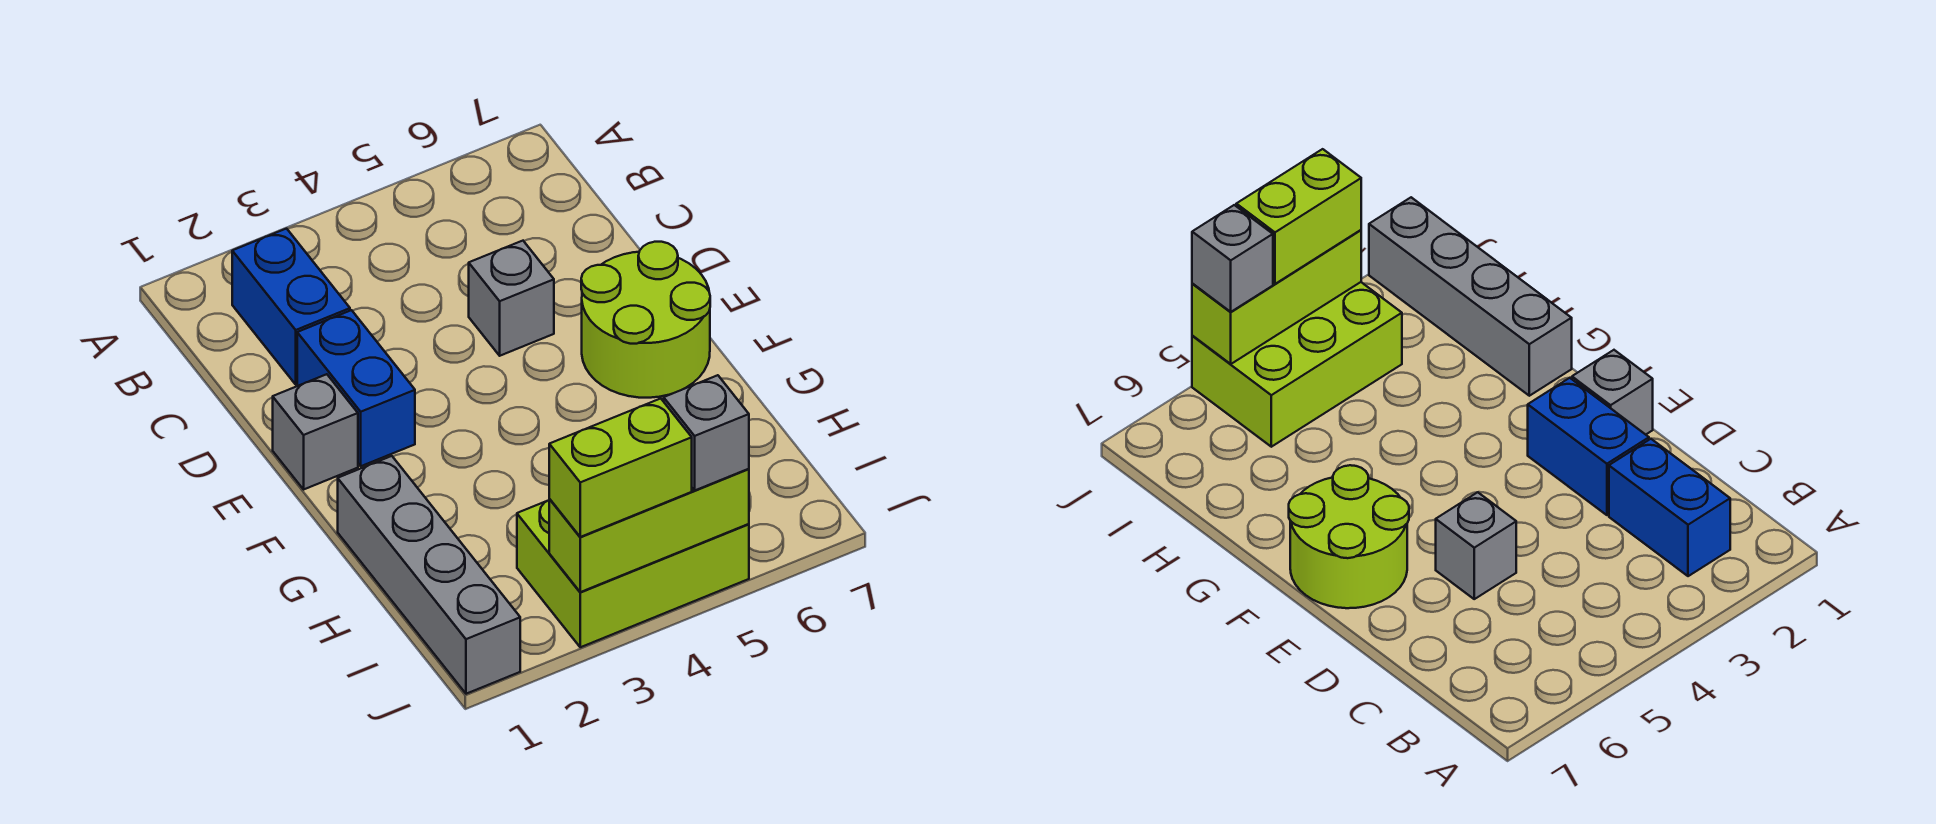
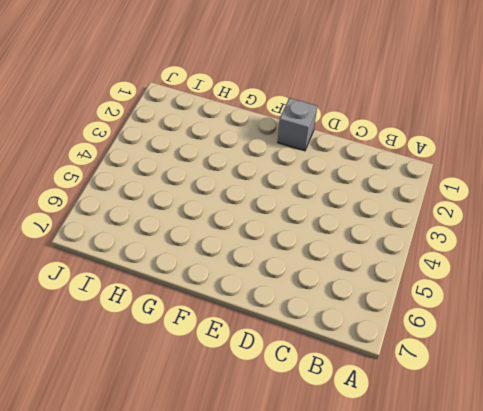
none -> blue brick B2:C2 level 1
none -> blue brick D2:E2 level 1

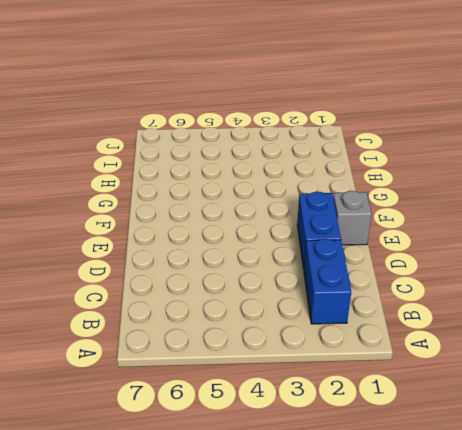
none -> grey brick D5 level 1
none -> lime round brick E6:F7 level 1

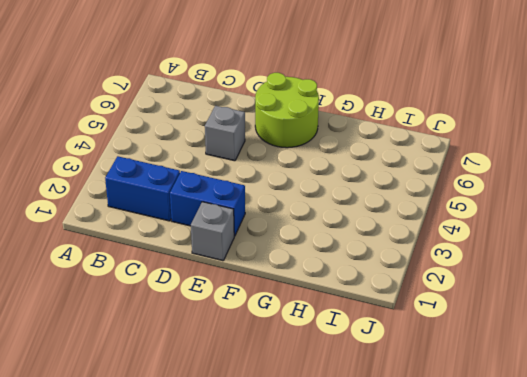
none -> grey brick G1:J1 level 1
none -> lime brick I3:J5 level 1

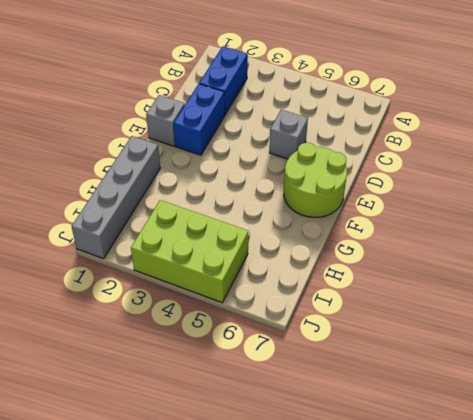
none -> lime brick J3:J5 level 2
none -> lime brick J3:J4 level 3

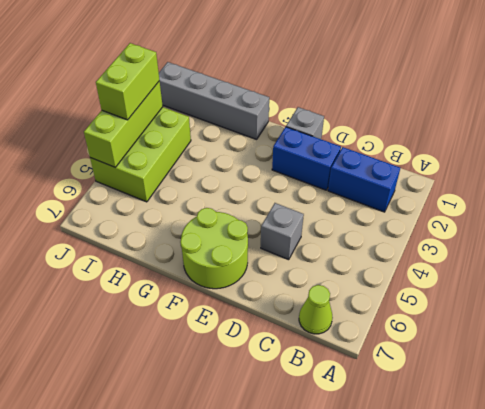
lime cone B7 level 1 -> none
none -> grey brick J5 level 3

